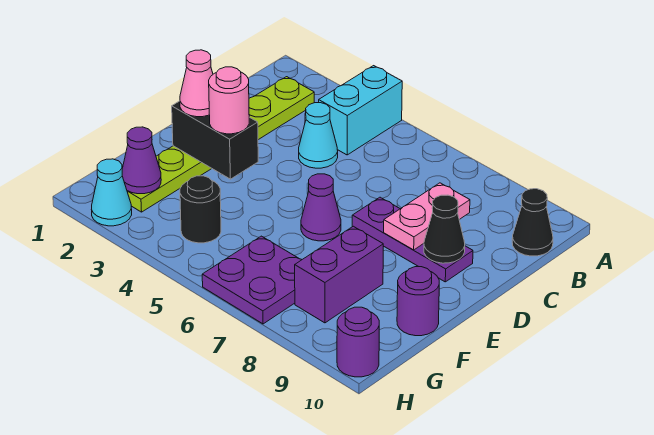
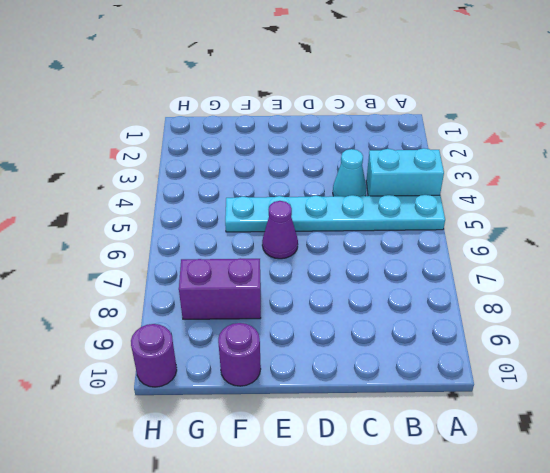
cyan plate A5:F5 level 1 -> none
none -> lime plate B2:G2 level 1
none -> black cone B10 level 1
none -> purple plate D7:D9 level 1

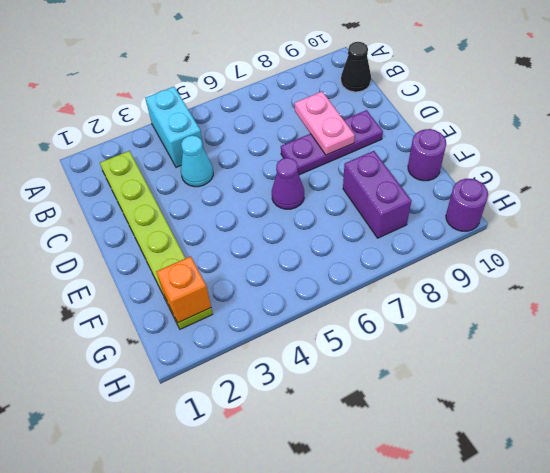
orange brick G2 level 2 -> purple cone G2 level 2
none -> black round brick G4 level 1
none -> purple plate G6:H7 level 1
none -> cyan cone H2 level 1

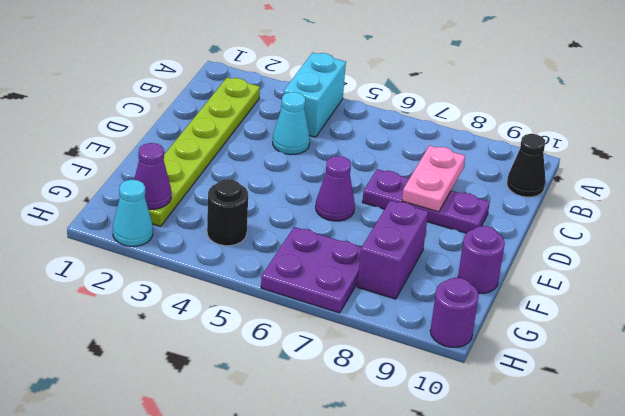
none -> black cone D9 level 2
none -> black brick E2:E3 level 2
none -> pink cone E2 level 3

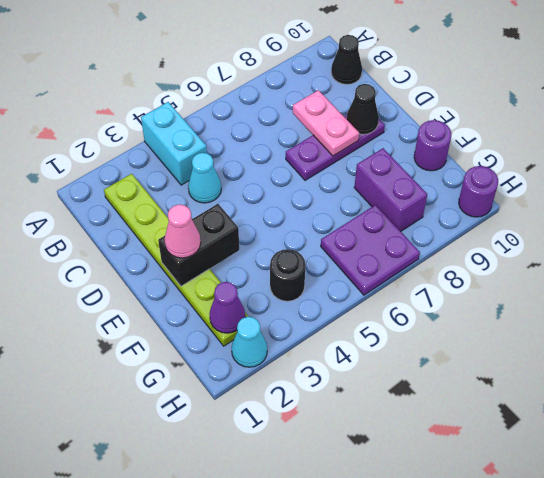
none -> purple cone E6 level 1
none -> pink round brick E3 level 3

